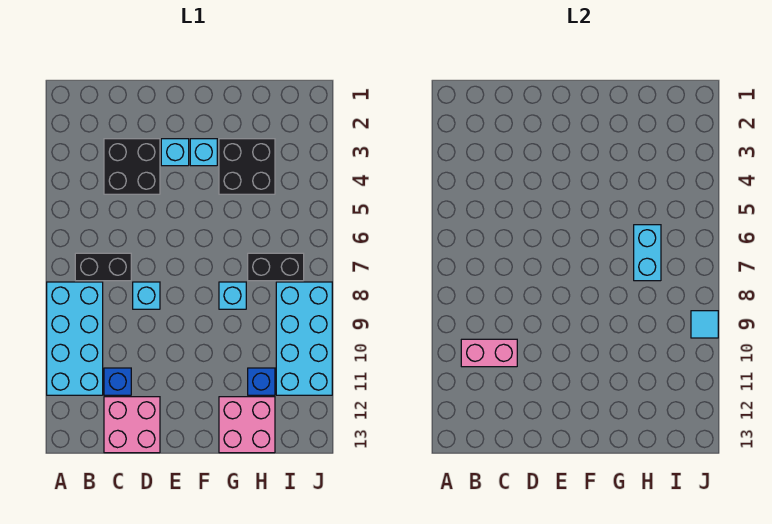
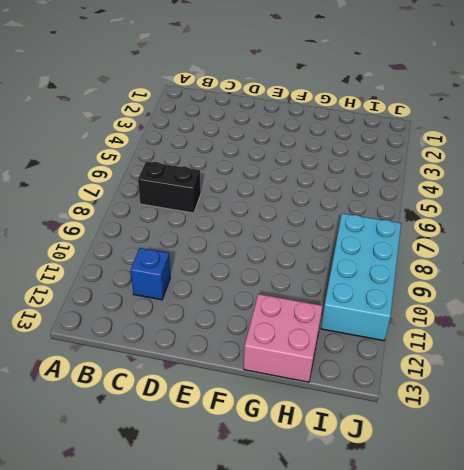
none -> cyan brick A8:B11 level 1
none -> black brick C3:D4 level 1
none -> pink brick C12:D13 level 1

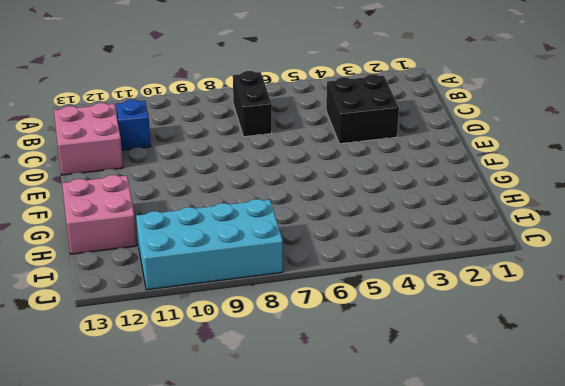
none -> cyan brick A8:B11 level 1
none -> cyan brick D8 level 1
none -> cyan brick E3 level 1

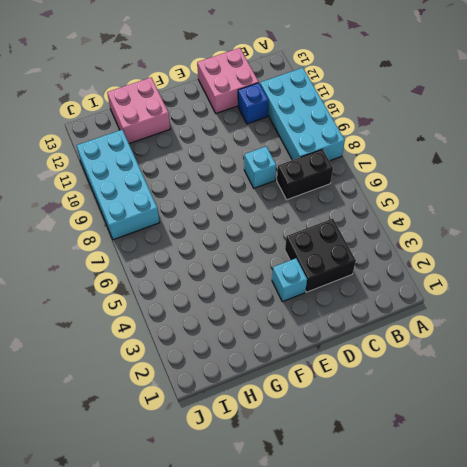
none -> cyan brick F3 level 1
none -> black brick G3:H4 level 1
none -> cyan brick G8 level 1

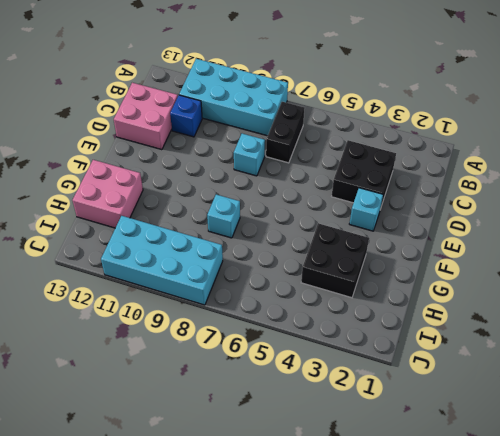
none -> cyan brick F3 level 1
none -> black brick H7:I7 level 1
none -> blue brick H11 level 1

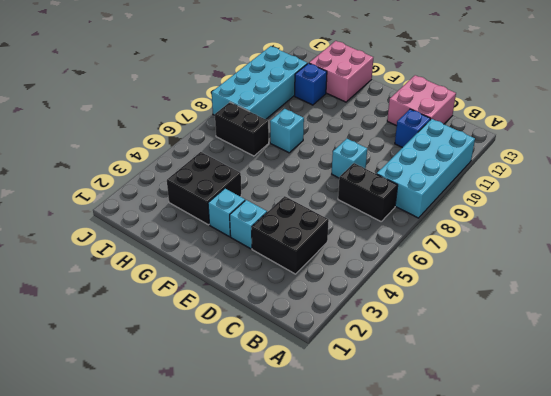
none -> pink brick B10:C10 level 2
none -> cyan brick H6:H7 level 2
none -> cyan tile J9 level 2

